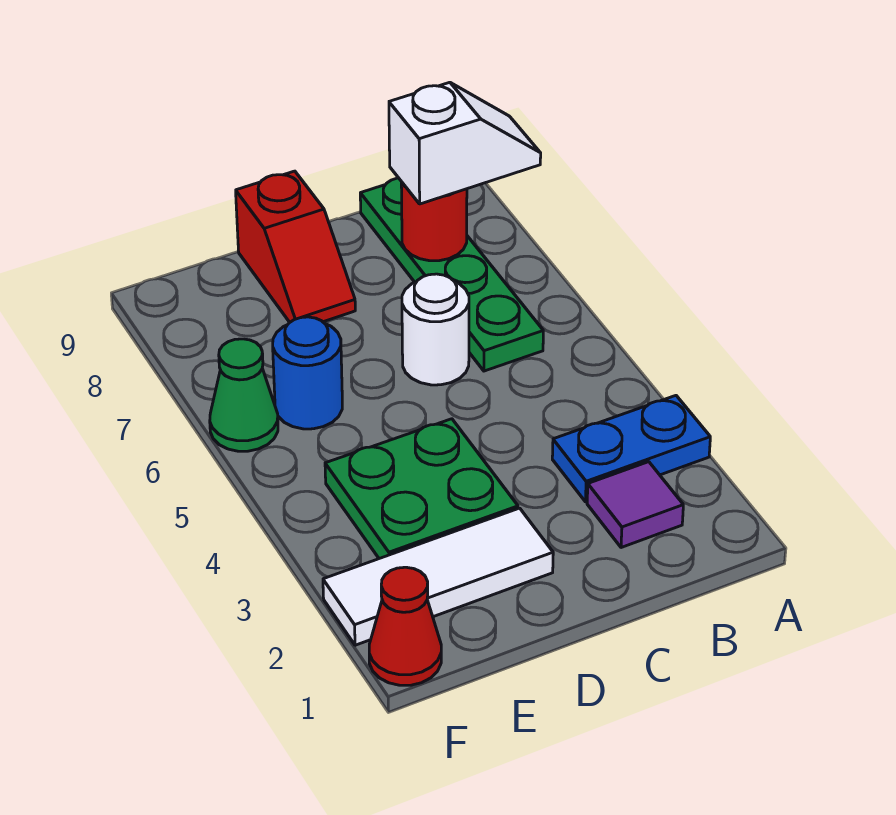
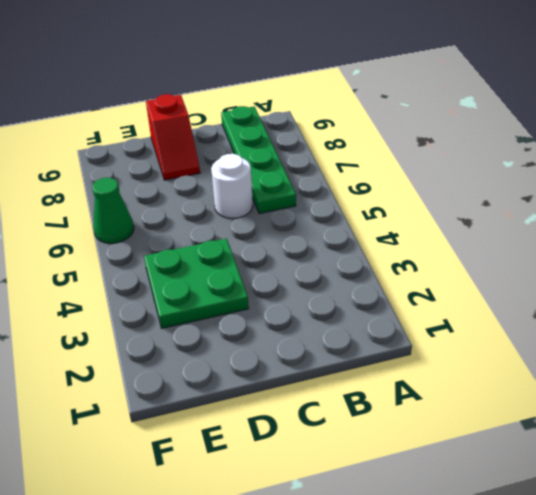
none -> blue plate A3:B3 level 1
none -> purple tile B2 level 1
none -> white tile D2:F2 level 1

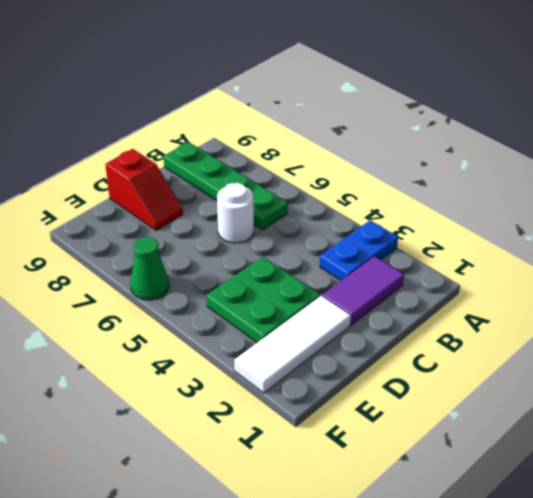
purple tile B2:C2 level 1 -> purple tile B2 level 1
none -> blue round brick E6 level 1
none -> red cone F1 level 1
none -> red round brick B8 level 2

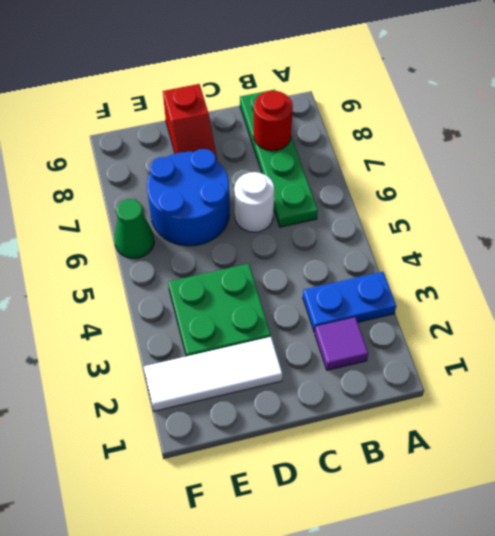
blue round brick D6:E7 level 1 -> blue round brick E6 level 1
none -> red cone F1 level 1
none -> white slope A8:B8 level 3 top B

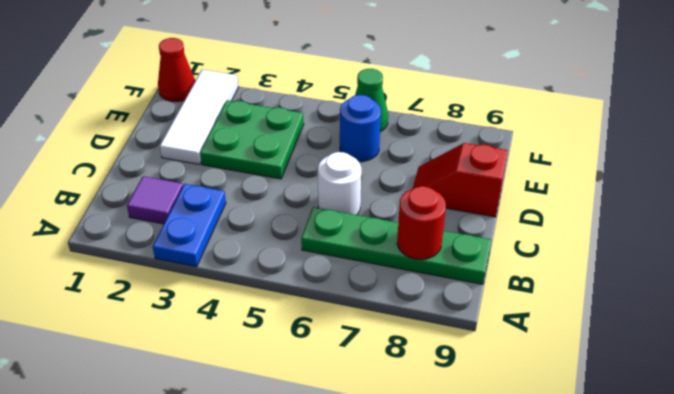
none -> white slope A8:B8 level 3 top B

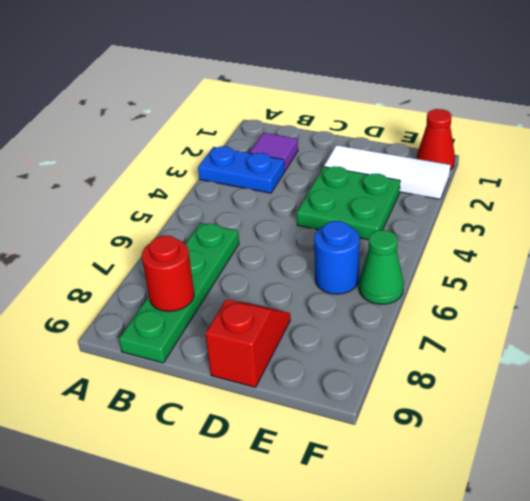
none -> white round brick C6 level 1
none -> white slope A8:B8 level 3 top B

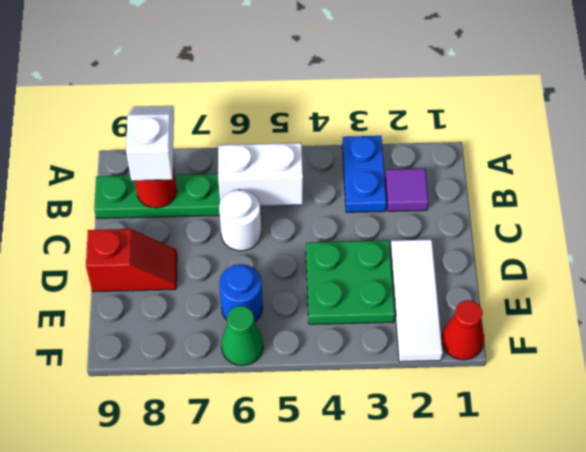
white brick B5:B6 level 2 -> none

